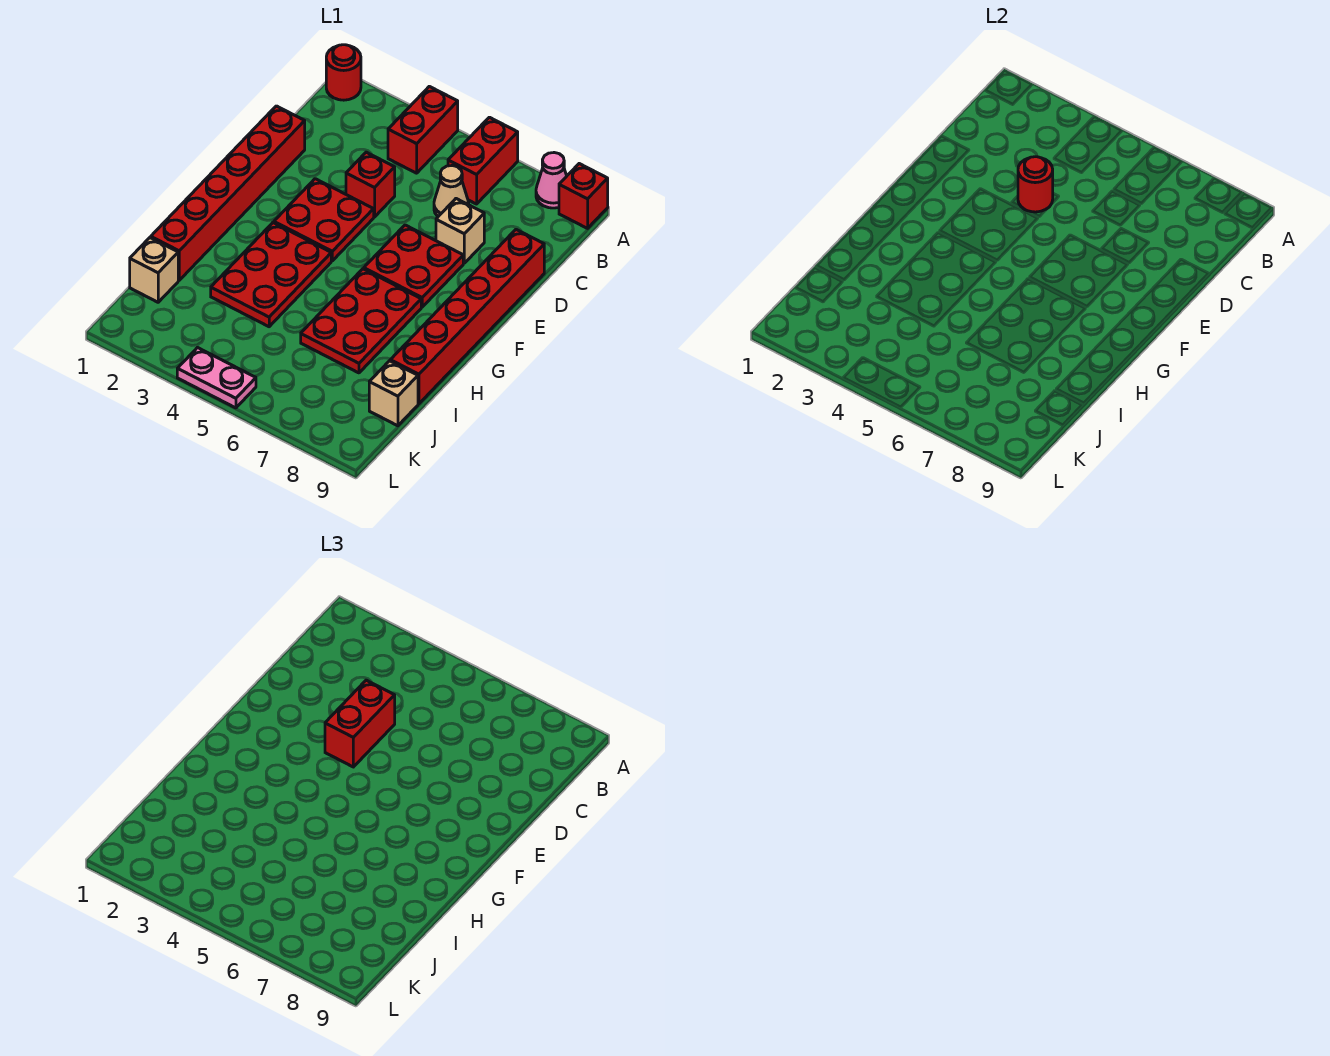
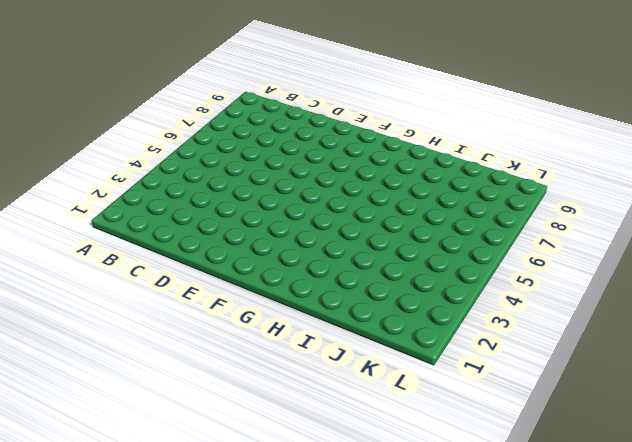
none -> red round brick A1 level 1
none -> red brick A4:B4 level 1
none -> red brick A6:B6 level 1

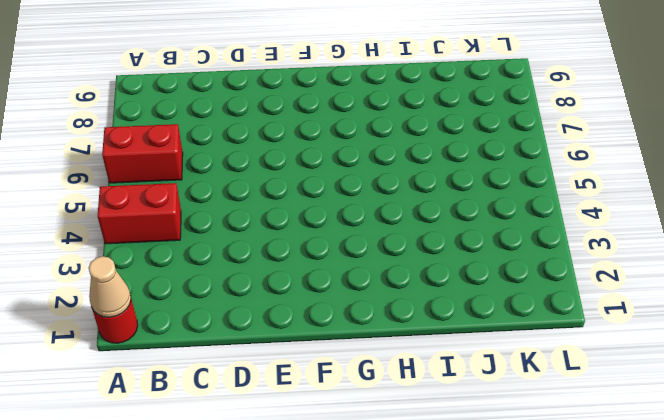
tan cone A1 level 2 -> tan cone C6 level 1
none -> pink cone A8 level 1
none -> red brick A9 level 1
none -> red brick D1:I1 level 1

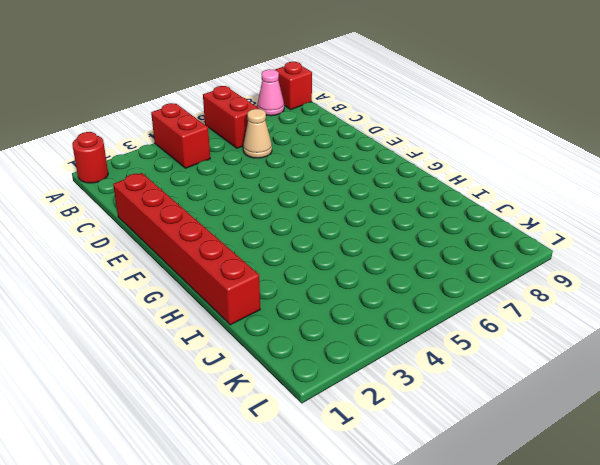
none -> red brick D4 level 1
none -> tan brick D7 level 1
none -> red brick D9:I9 level 1

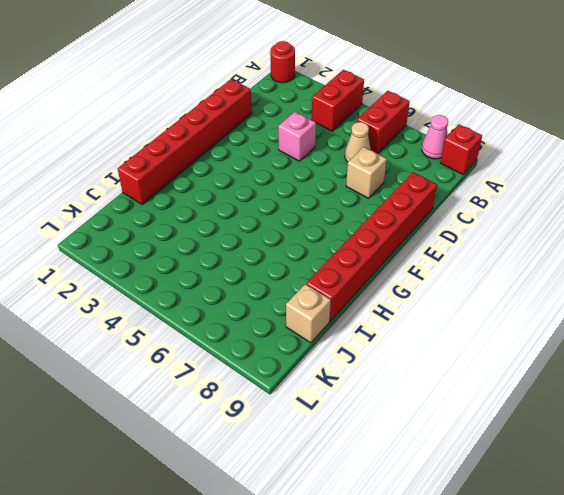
pink brick D4 level 1 -> red brick D4 level 1
none -> red plate E3:F4 level 1
none -> red plate E6:F7 level 1
none -> red plate G3:I4 level 1

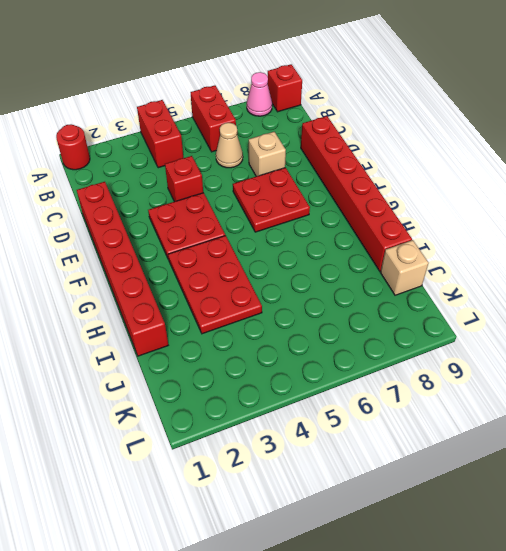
none -> red plate G6:I7 level 1
none -> tan brick J1 level 1
none -> pink plate L4:L5 level 1

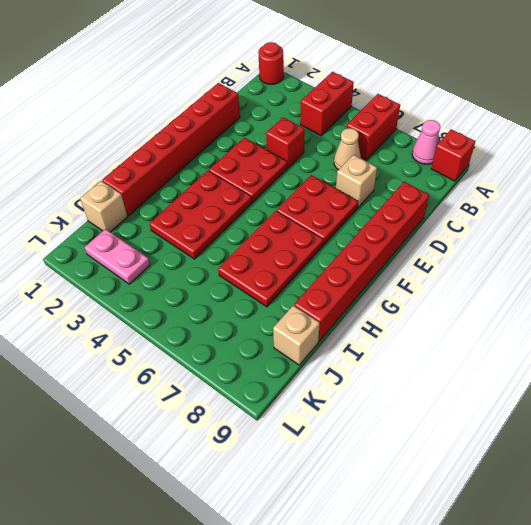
pink plate K2:K3 level 1 -> pink plate L4:L5 level 1
none -> red round brick D4 level 2
none -> red brick D4:E4 level 3

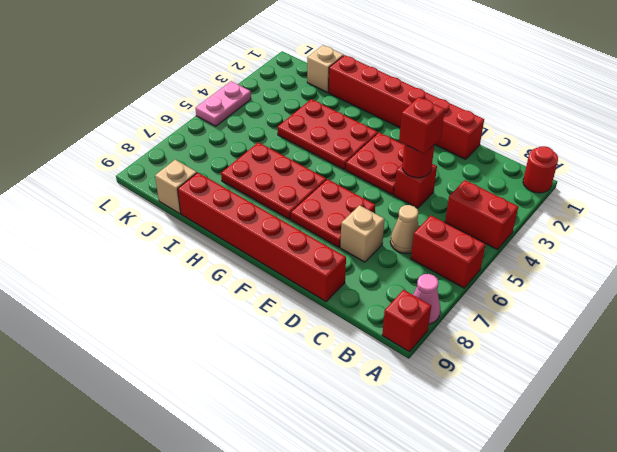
red brick D4 level 3 -> red brick D4:E4 level 3

